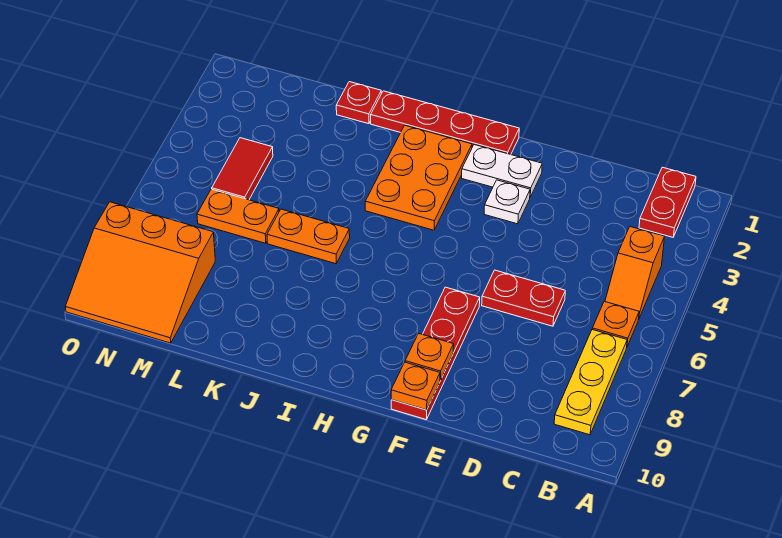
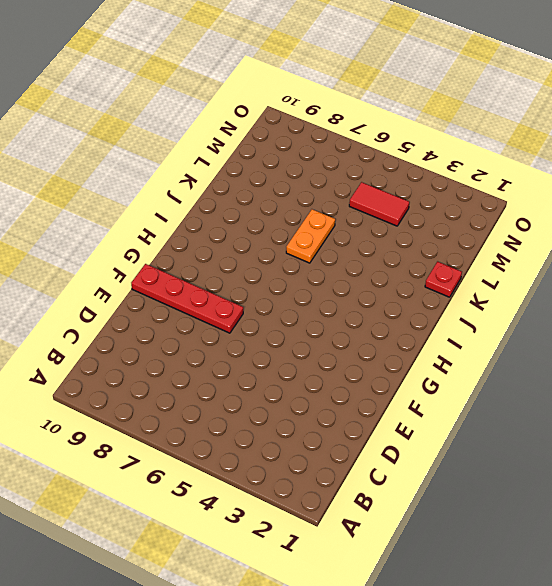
none -> red plate B1:B2 level 1
none -> orange slope B4:B5 level 1 top 4
none -> orange plate B6 level 1

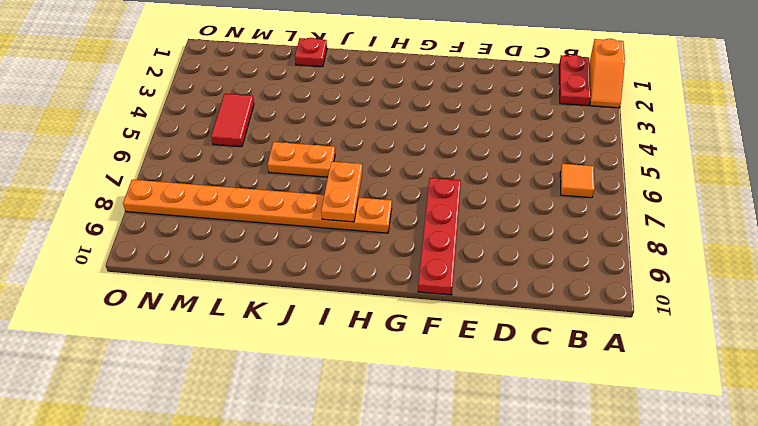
orange slope A1:A2 level 1 top 1 -> orange slope B4:B5 level 1 top 4
orange tile B6 level 1 -> orange plate B6 level 1
orange plate H8:O8 level 1 -> orange slope M8:O10 level 1 top 8
orange plate I7:I8 level 2 -> orange plate L6:M6 level 1
none -> yellow plate B7:B9 level 1
none -> red plate D6:E6 level 1
none -> white plate F2:G2 level 1

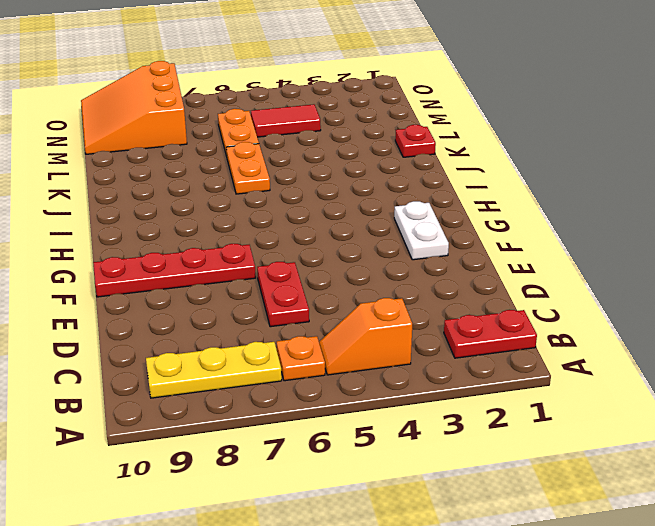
none -> white plate F3 level 1
none -> red plate G1:J1 level 1
none -> orange plate H2:I4 level 1

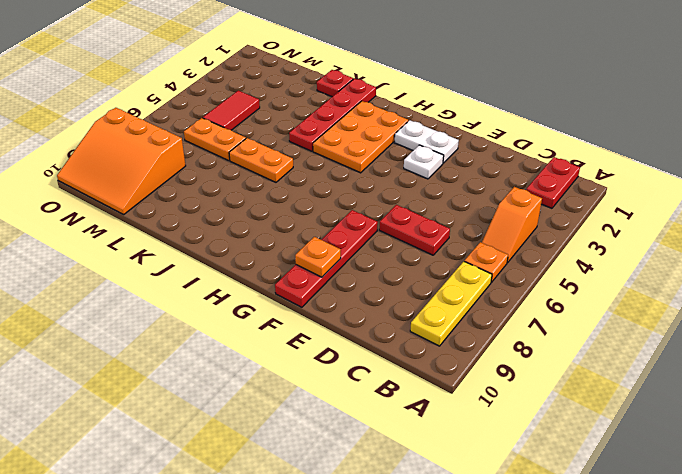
red plate J1:J4 level 1 -> red plate G1:J1 level 1
none -> orange plate F10 level 2

